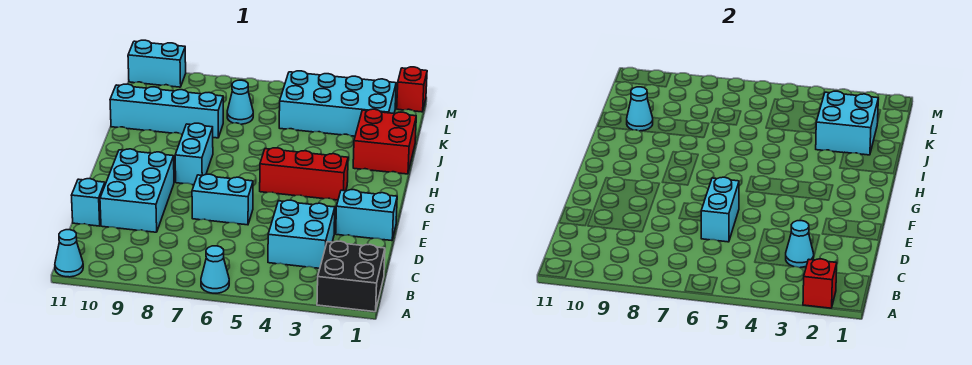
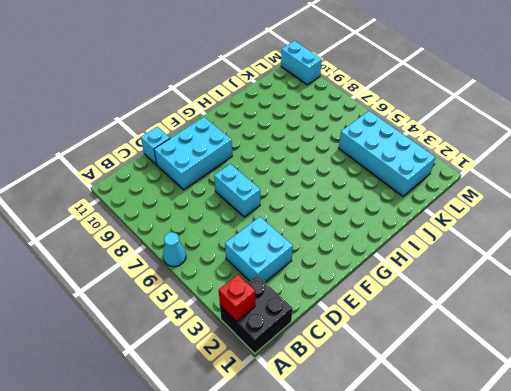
none -> cyan cone A11 level 1
none -> cyan brick E1:E2 level 1
none -> red brick G3:G5 level 1

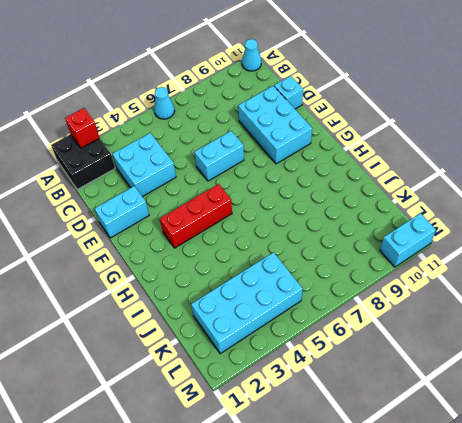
none -> cyan brick G8:H8 level 1
none -> red brick I1:J2 level 1
none -> cyan brick J8:J11 level 1

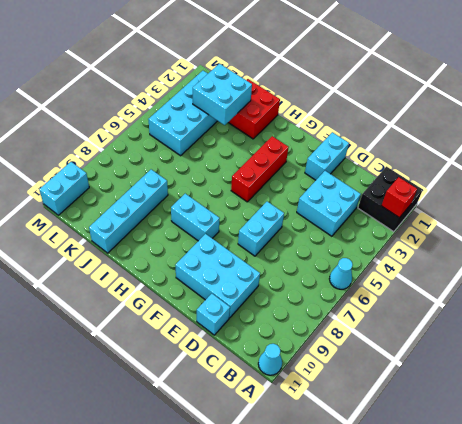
none -> cyan cone K7 level 1
none -> red brick M1 level 1
none -> cyan cone C3 level 2

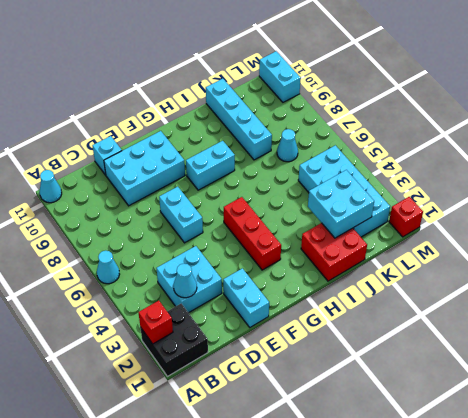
none -> cyan brick D6:E6 level 2
none -> cyan cone J10 level 2

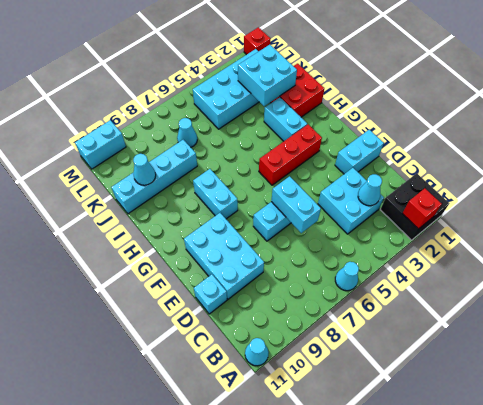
cyan brick H3:I3 level 1 -> none

